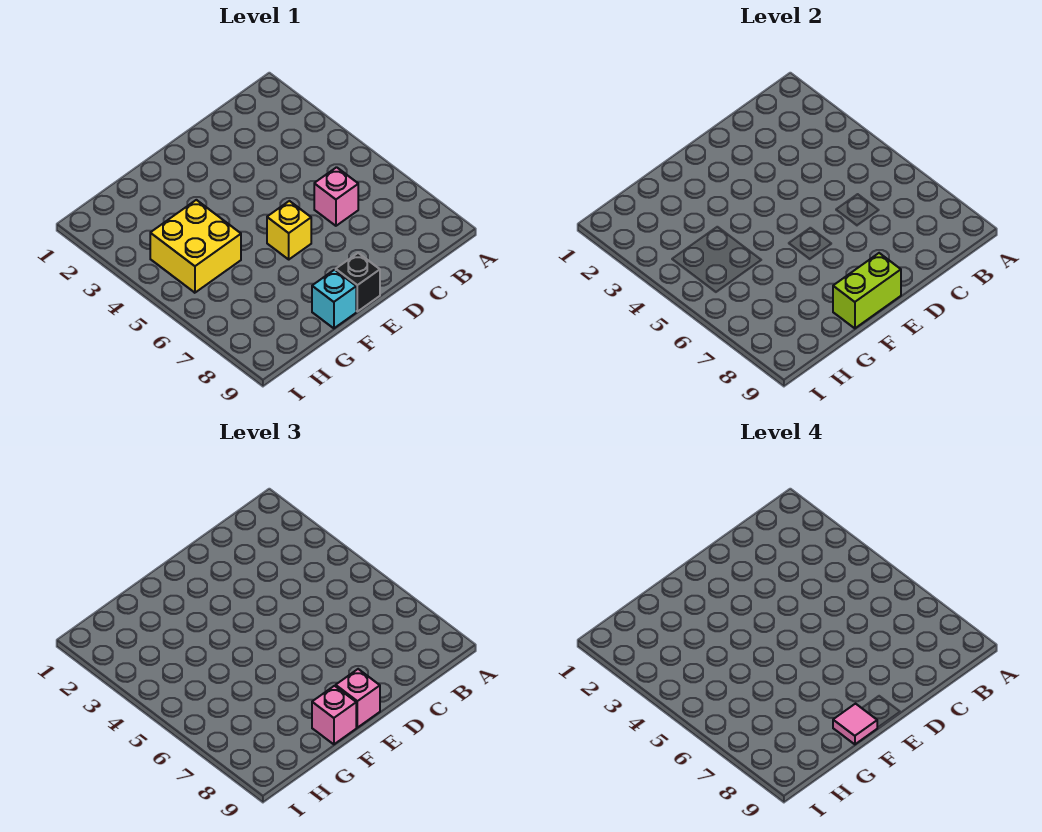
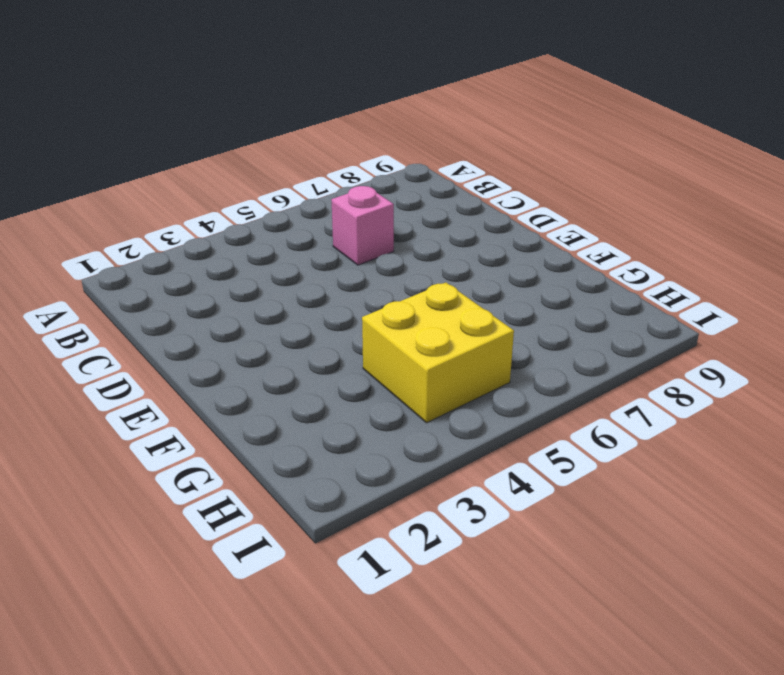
none -> yellow brick E6 level 1
none -> black brick E9 level 1

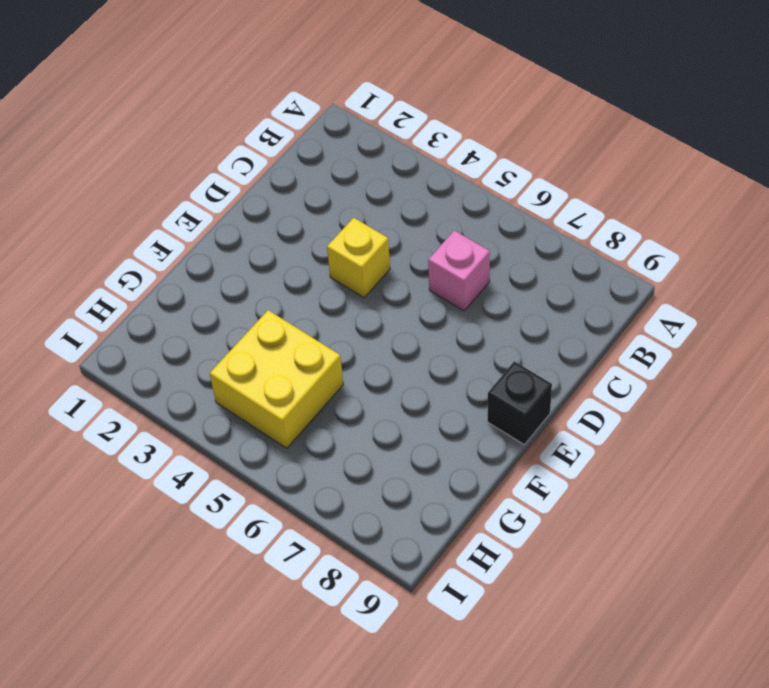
yellow brick D4 level 1 -> yellow brick E6 level 1
none -> cyan brick F9 level 1
none -> lime brick E9:F9 level 2

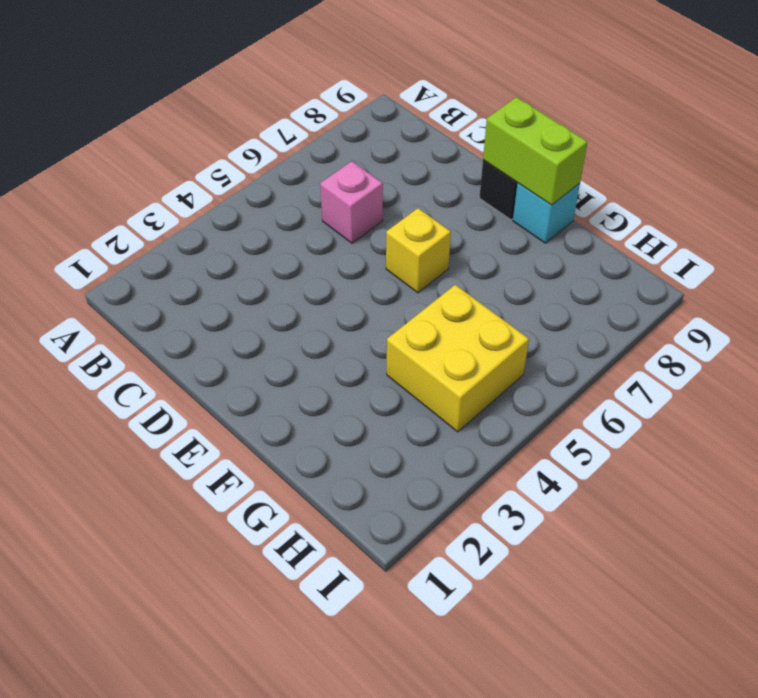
none -> pink brick E9 level 3
none -> pink brick F9 level 3

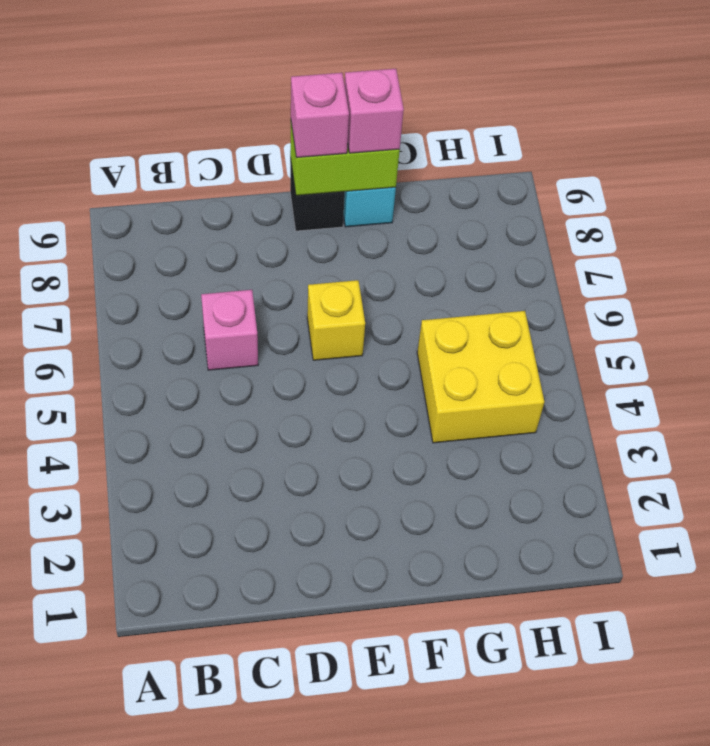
none -> pink tile F9 level 4

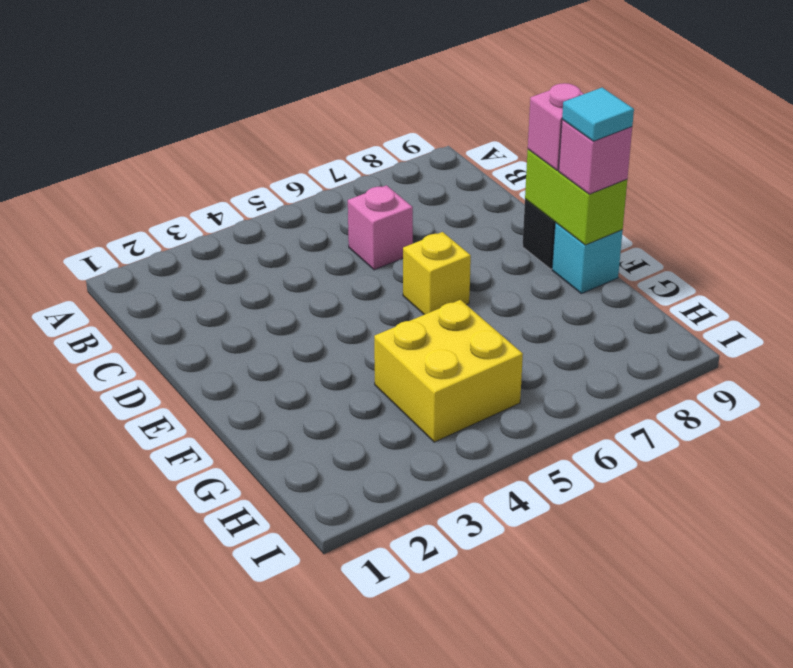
cyan tile F9 level 4 -> pink tile F9 level 4

